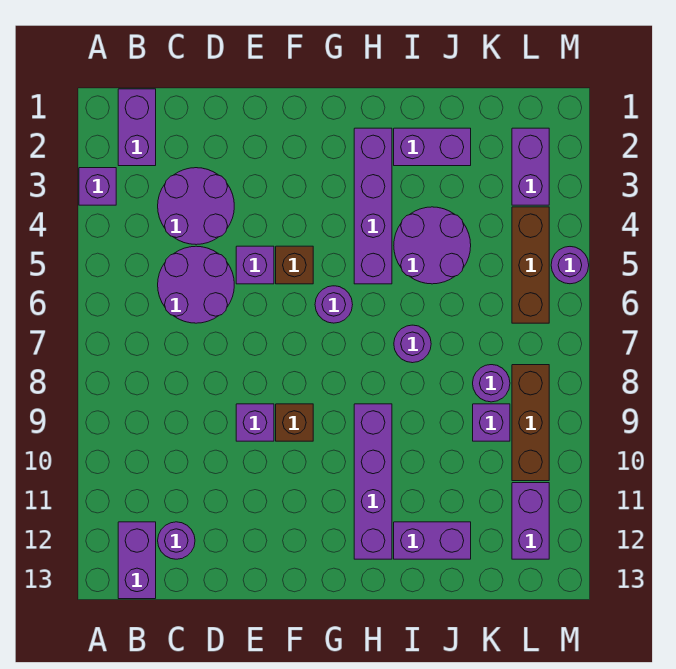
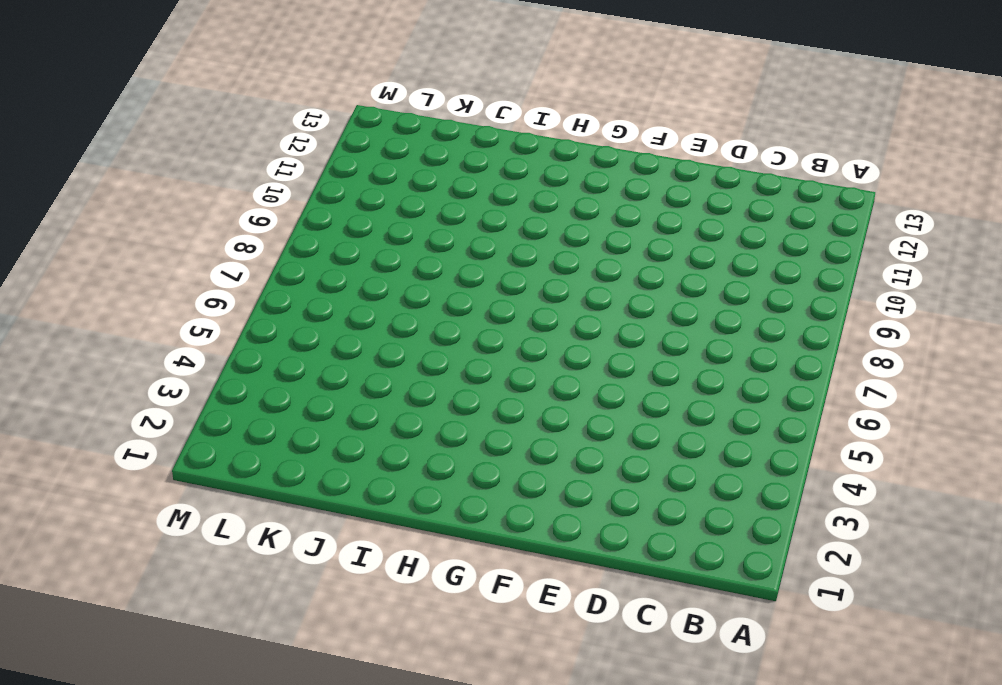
none -> purple brick A3 level 1
none -> purple brick B1:B2 level 1
none -> purple brick B12:B13 level 1

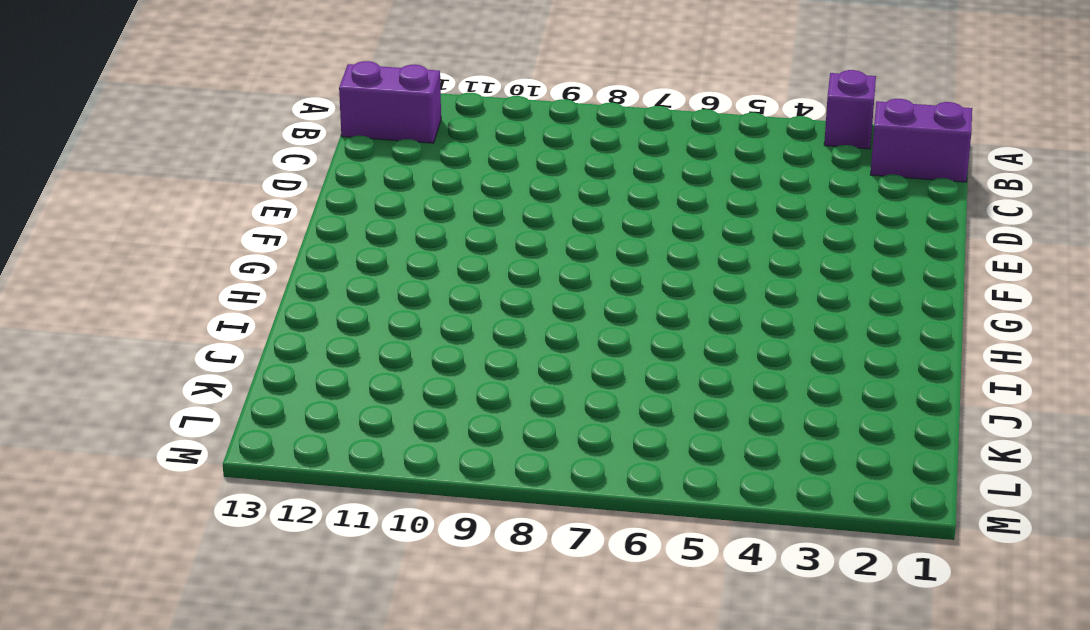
none -> purple round brick C3:D4 level 1
none -> purple round brick C5:D6 level 1
none -> purple round brick C12 level 1

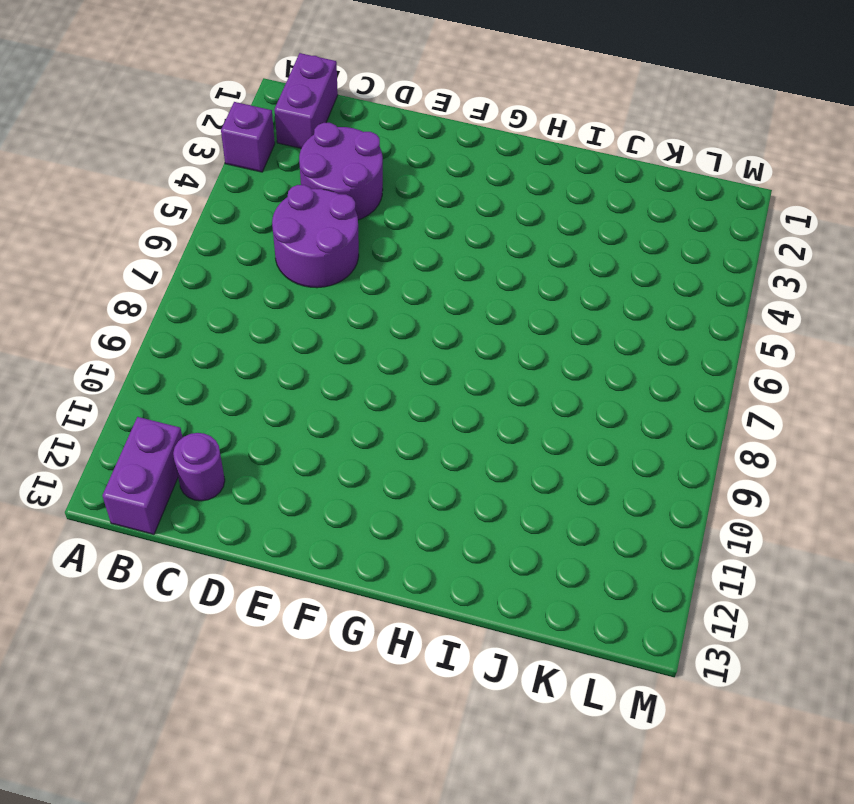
none -> purple brick E5 level 1
none -> purple brick E9 level 1
none -> brown brick F5 level 1

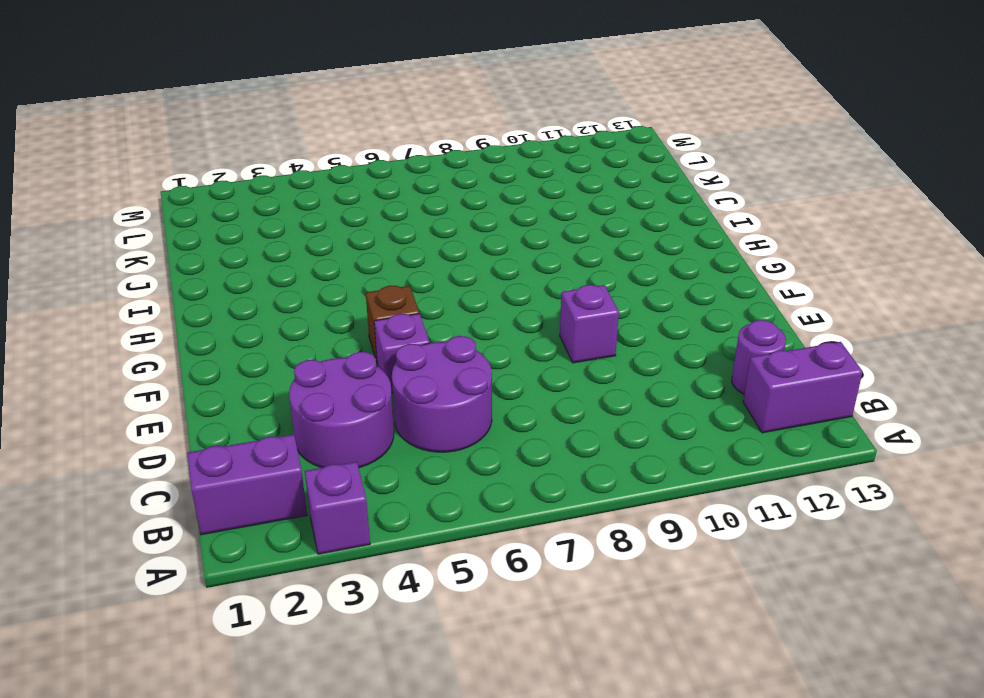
none -> brown brick F9 level 1
none -> purple round brick G6 level 1
none -> purple brick H2:H5 level 1

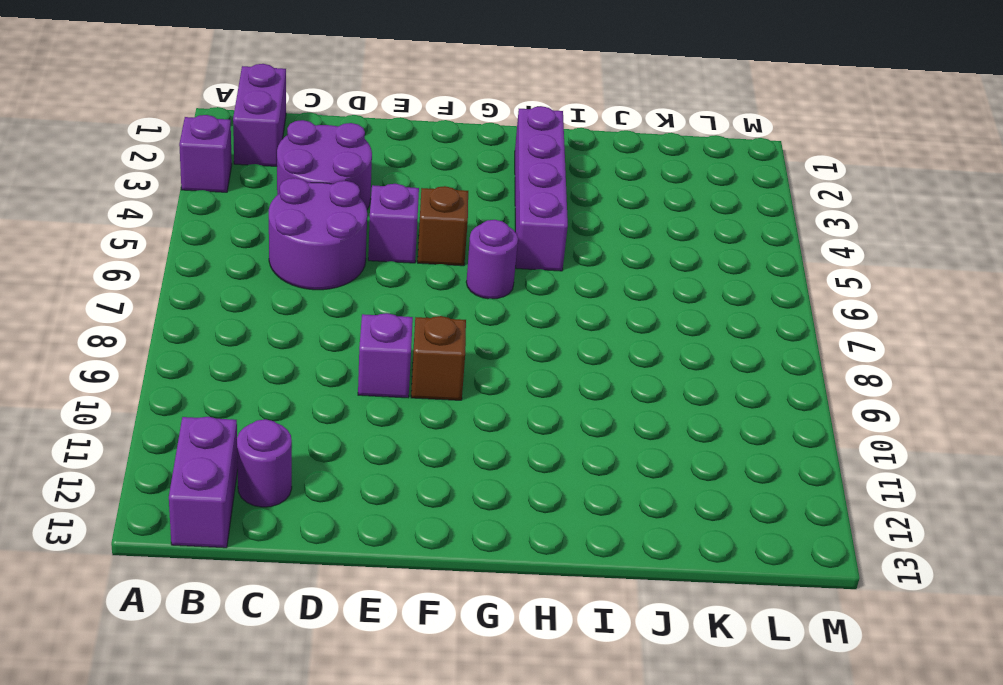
none -> purple brick H9:H12 level 1
none -> purple brick I2:J2 level 1
none -> purple round brick I4:J5 level 1

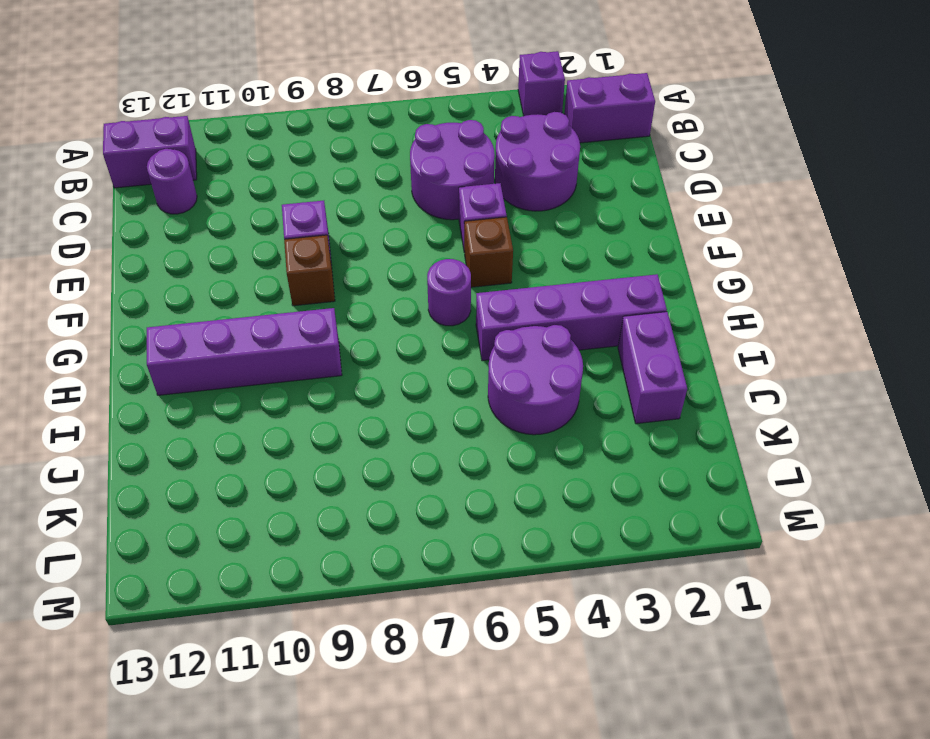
none -> purple round brick I7 level 1
none -> purple brick I12:J12 level 1
none -> purple round brick K8 level 1

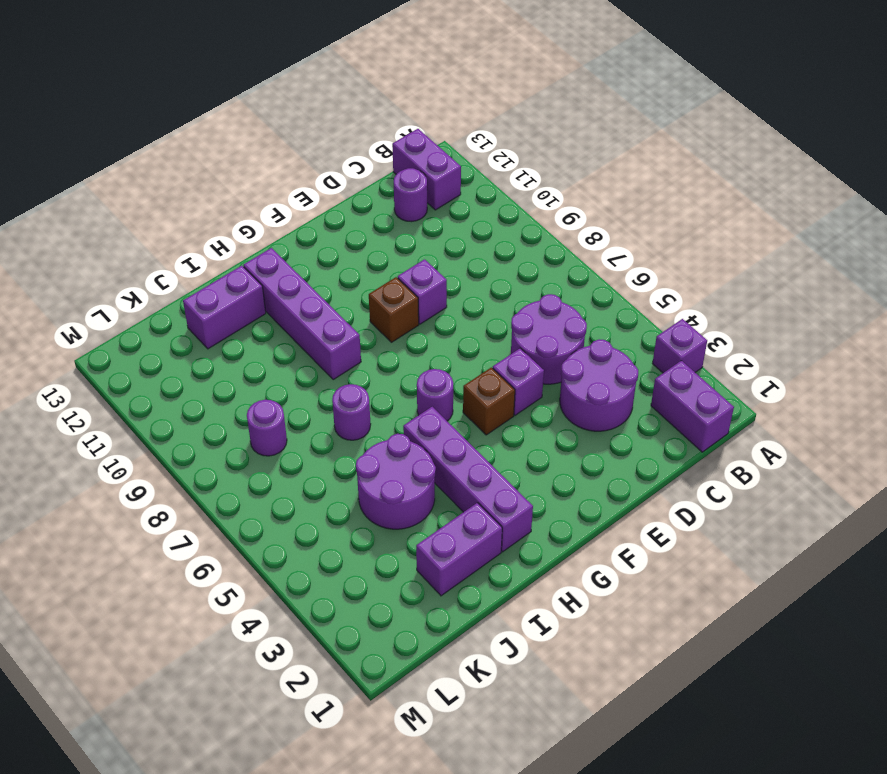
none -> purple brick K9 level 1
none -> purple brick L2:L3 level 1
none -> brown brick L4:L6 level 1

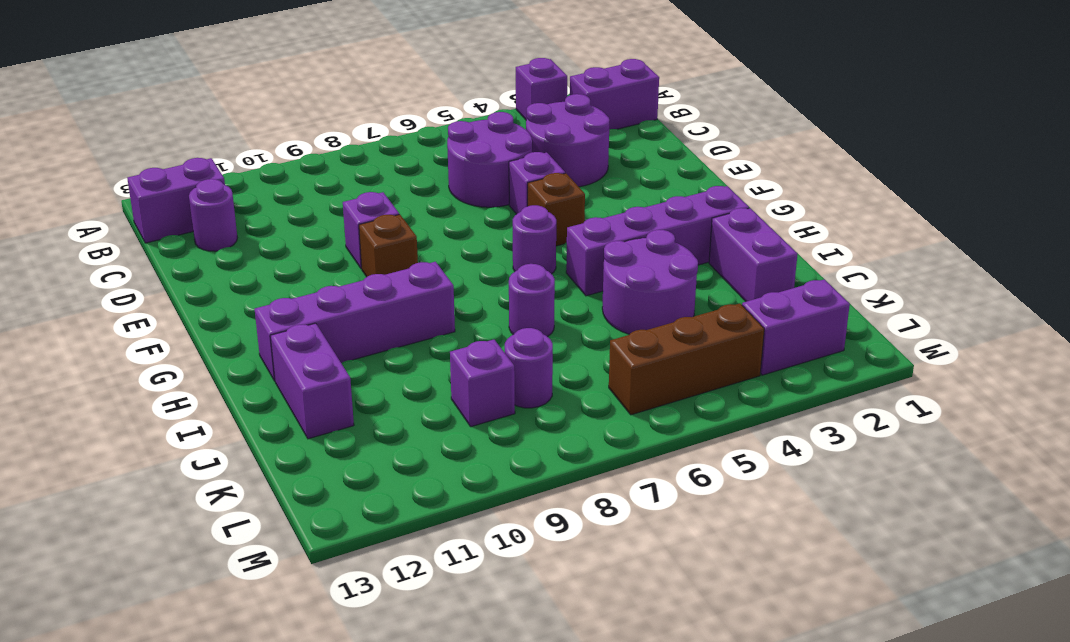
none -> brown brick L8:L10 level 1
none -> purple brick L11:L12 level 1
none -> purple round brick M5 level 1

